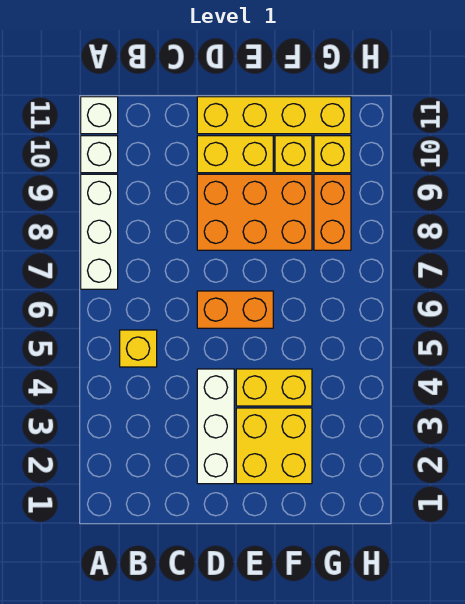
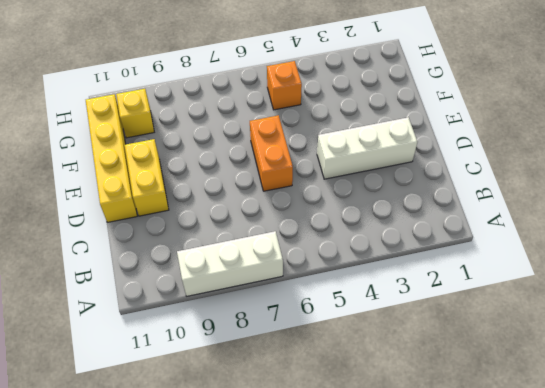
orange brick G5 level 1 -> none
none -> white brick A10 level 1
none -> white brick A11 level 1
none -> yellow brick B5 level 1

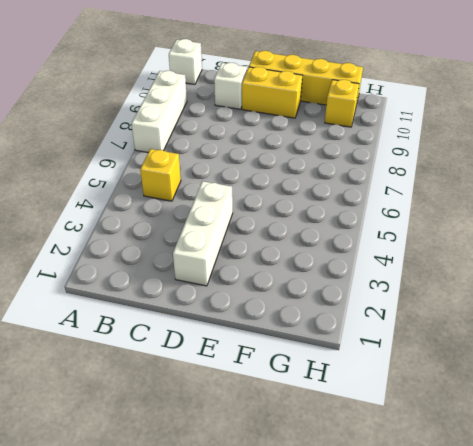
white brick C10 level 1 -> white brick A10 level 1
none -> orange brick D6:E6 level 1
none -> orange brick D8:F9 level 1
none -> yellow brick E2:F3 level 1

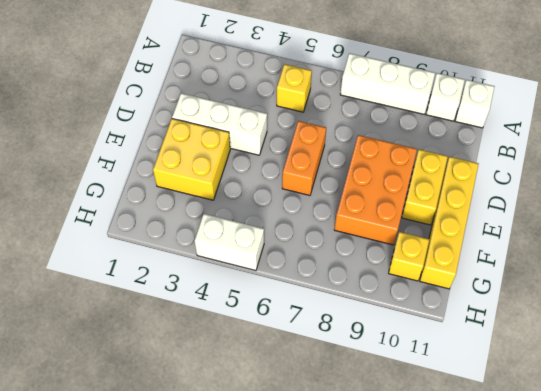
white brick H4:H5 level 1 -> none
none -> yellow brick E4:F4 level 1
none -> yellow brick F10 level 1
none -> orange brick G8:G9 level 1

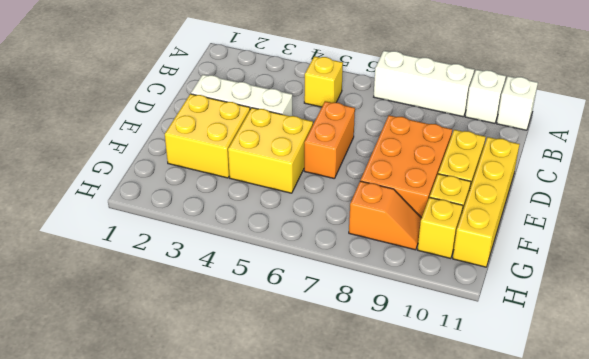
yellow brick E4:F5 level 1 -> yellow brick E4:F4 level 1
orange slope G8:G9 level 1 top 8 -> orange brick G8:G9 level 1

